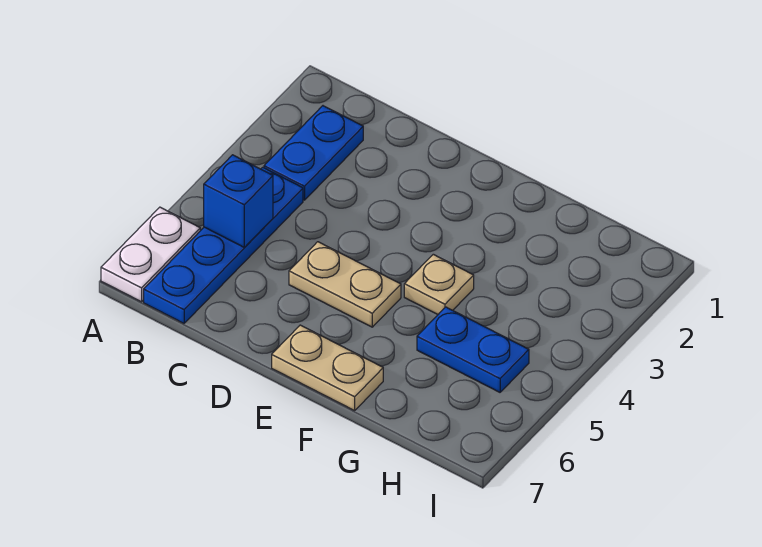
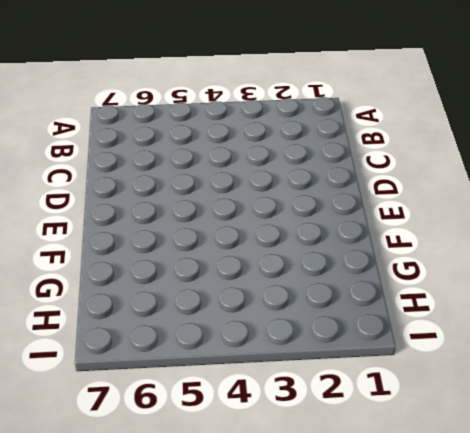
none -> white plate A6:A7 level 1
none -> blue plate B2:B3 level 1

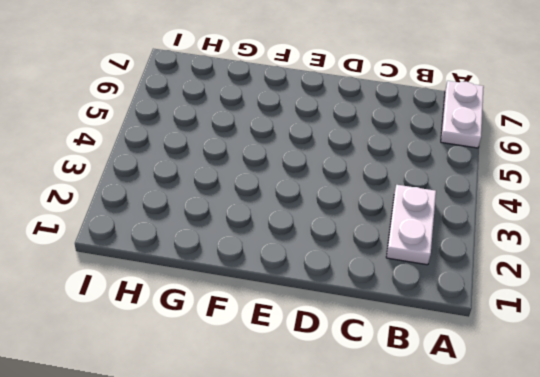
white plate B2:B3 level 1 -> blue plate B2:B3 level 1
none -> blue plate B4:B7 level 1
none -> tan plate D5:E5 level 1

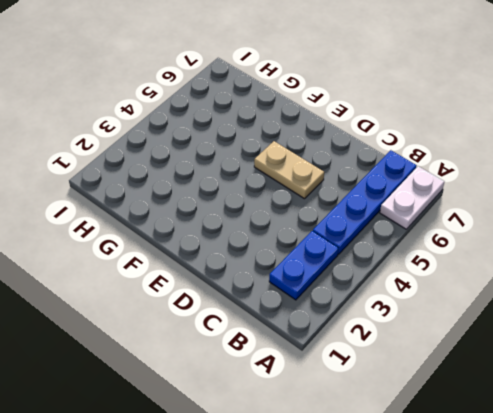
none -> tan plate E7:F7 level 1
none -> tan plate F4 level 1

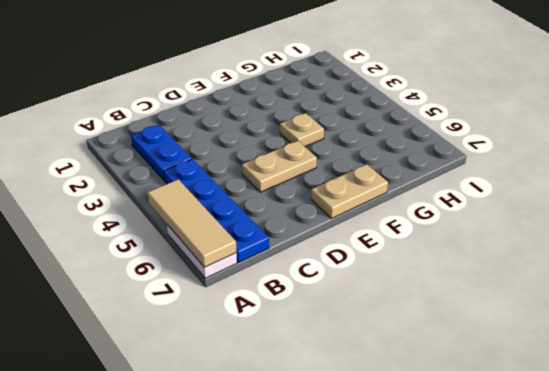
tan tile A5:A7 level 2 -> none
none -> blue plate G5:H5 level 1
none -> blue brick B5 level 2

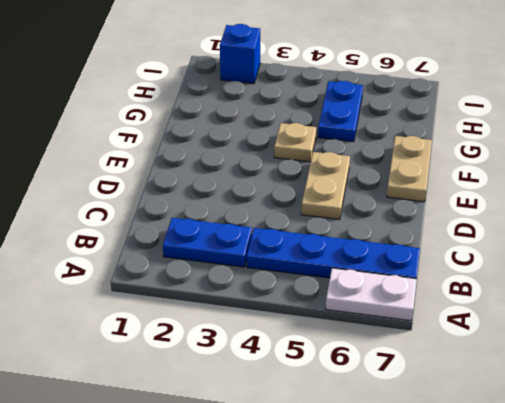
blue brick I2 level 1 -> blue brick B5 level 2

